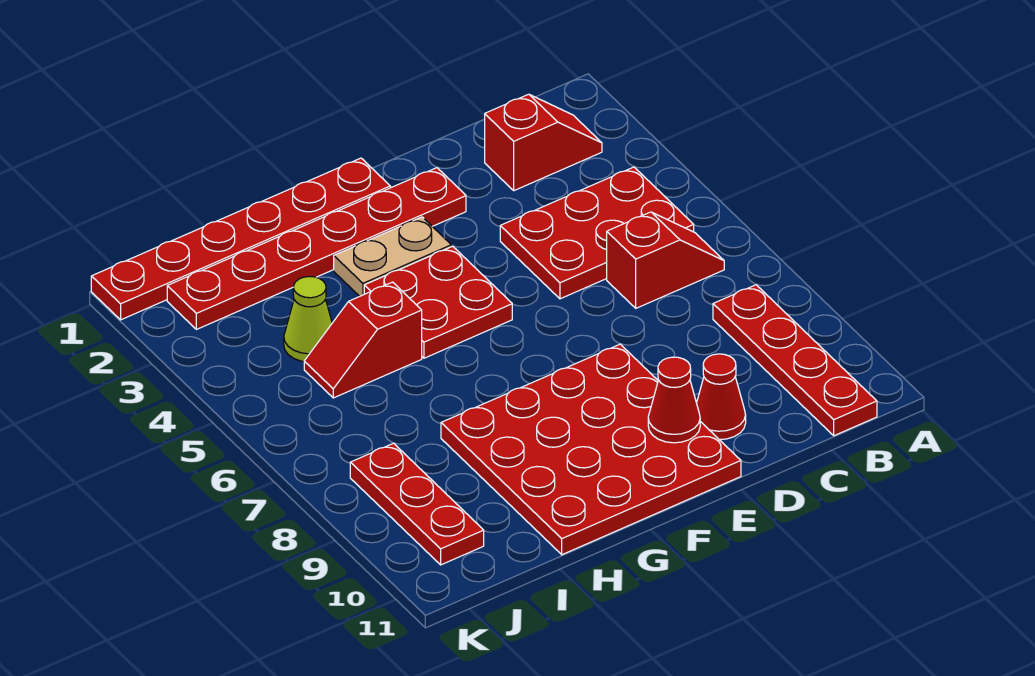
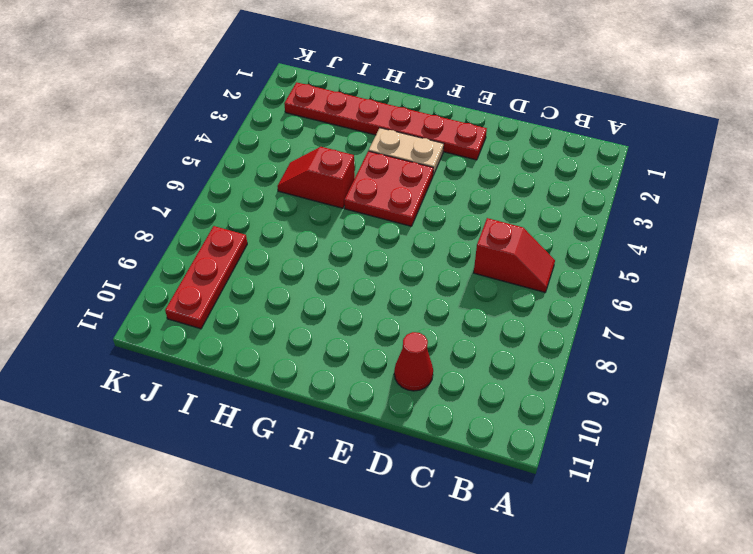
none -> red slope B2:C2 level 1 top C
none -> red plate B4:D5 level 1
none -> red plate B8:B11 level 1

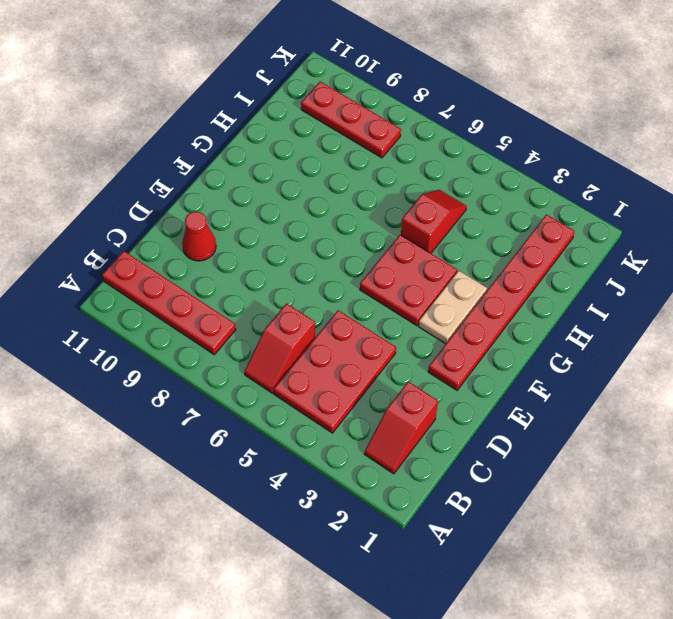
none -> red plate E8:H11 level 1
none -> red plate F1:K1 level 1
none -> lime cone I4 level 1

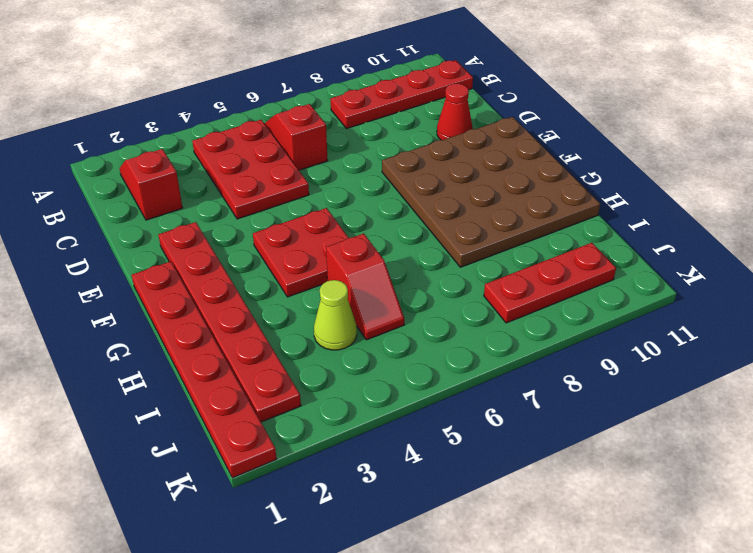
brown plate E8:H11 level 1 -> red plate E8:H11 level 1
none -> tan plate F3:G3 level 1
none -> red cone E10 level 2

